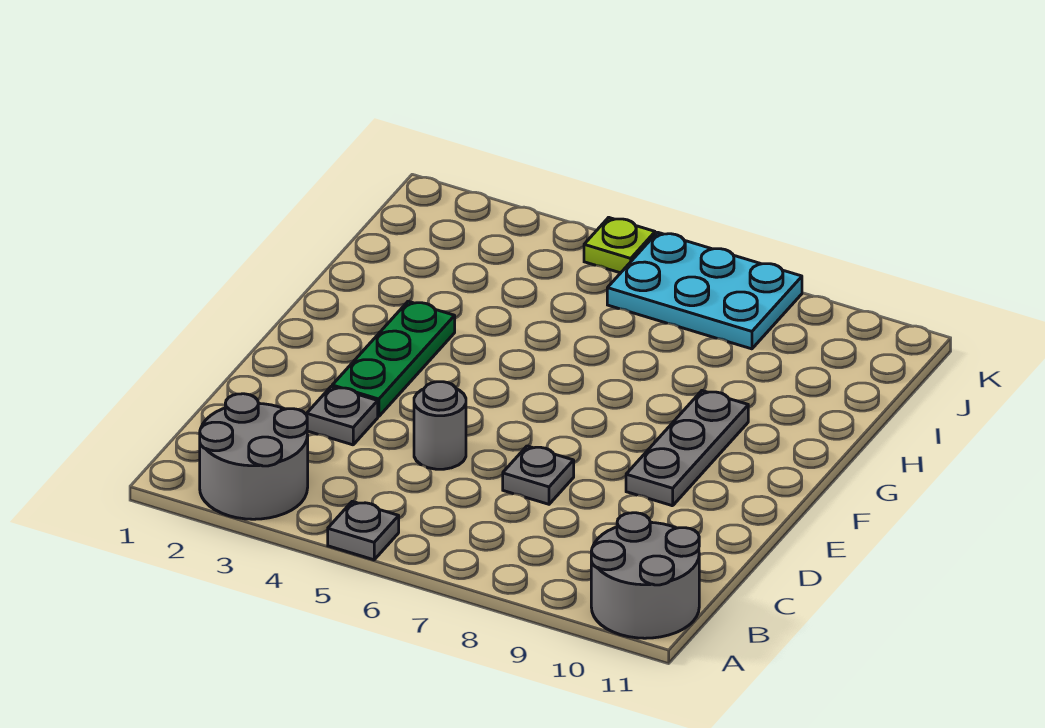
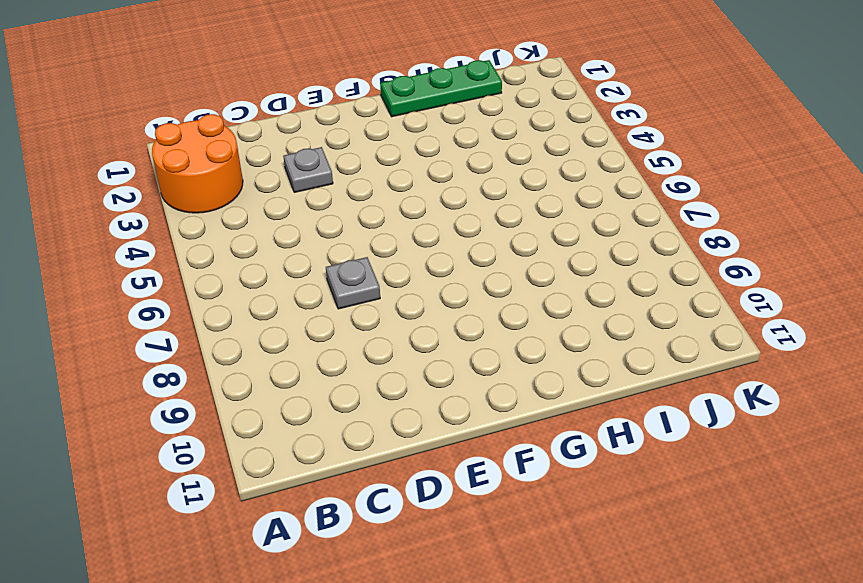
orange round brick A2:B3 level 1 -> grey round brick A2:B3 level 1
green plate G1:I1 level 1 -> green plate E3:G3 level 1
none -> grey plate A5 level 1
none -> grey round brick A10:B11 level 1

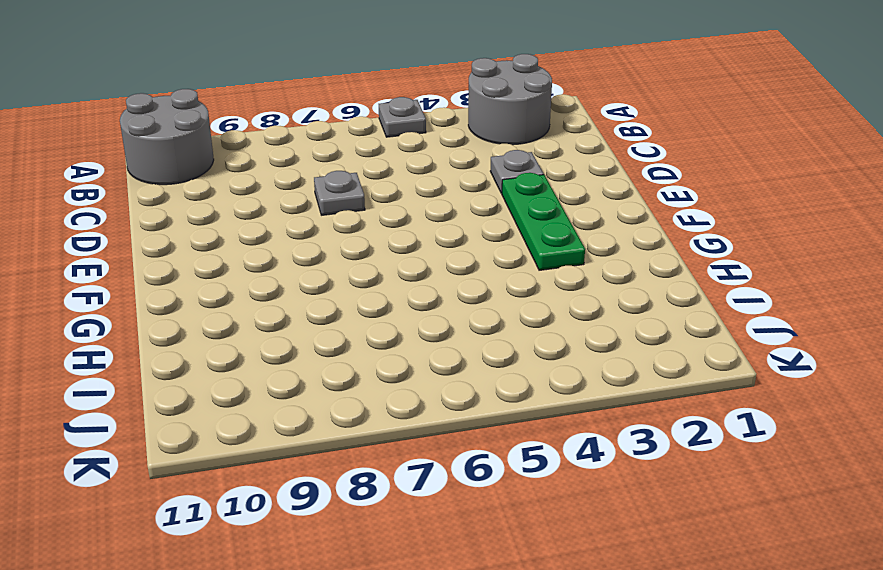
none -> grey round brick D5 level 1
none -> grey plate E9:G9 level 1

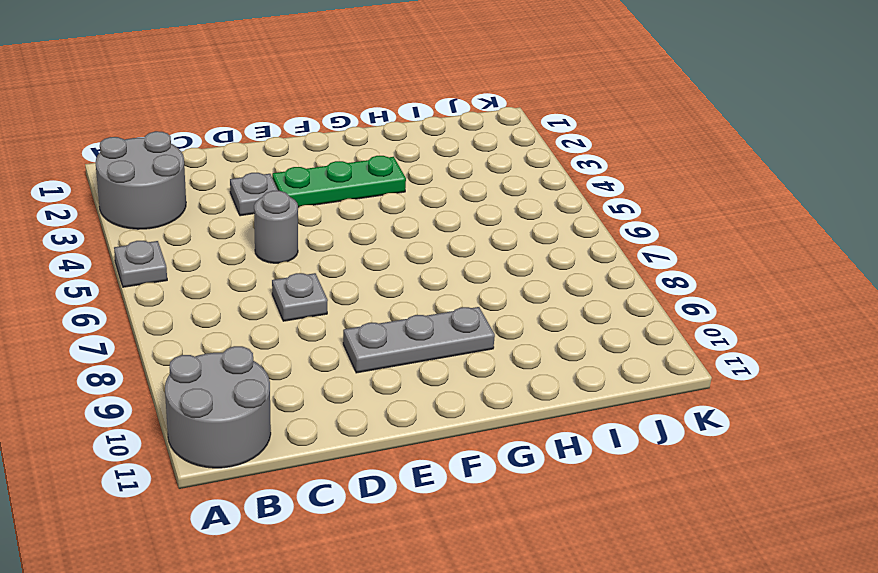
none -> cyan plate J6:K8 level 1
none -> lime plate K5 level 1

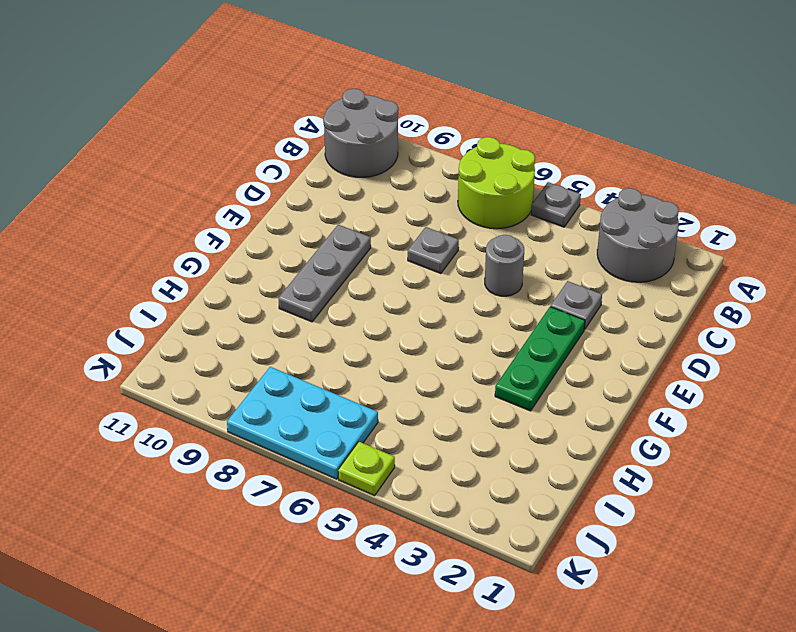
lime round brick A6:B7 level 1 -> none

